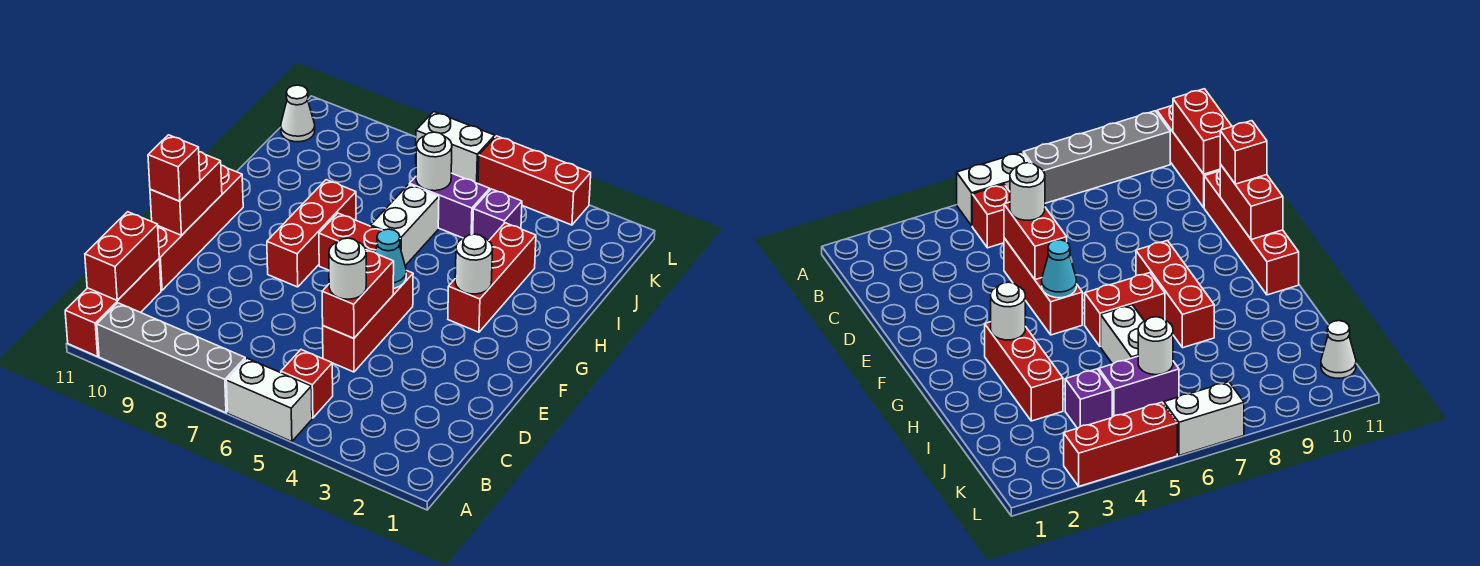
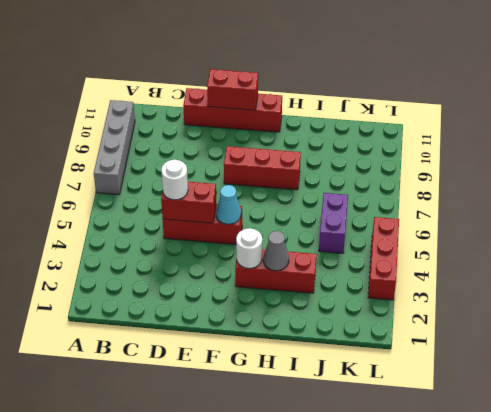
grey cone H3 level 2 -> none
none -> white brick A5:A6 level 1
none -> red brick A11:C11 level 1
none -> red brick B5 level 1

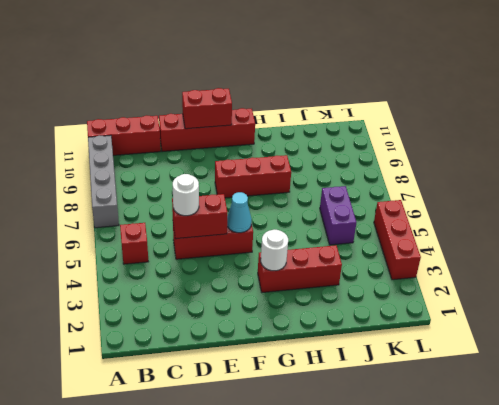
none -> white brick A5:A6 level 1
none -> red brick G6:G7 level 1
none -> white brick H6:I6 level 1

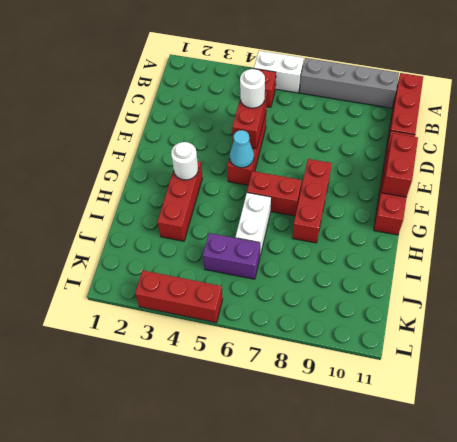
none -> purple brick J4 level 1
none -> white cone K11 level 1
none -> white brick L6:L7 level 1

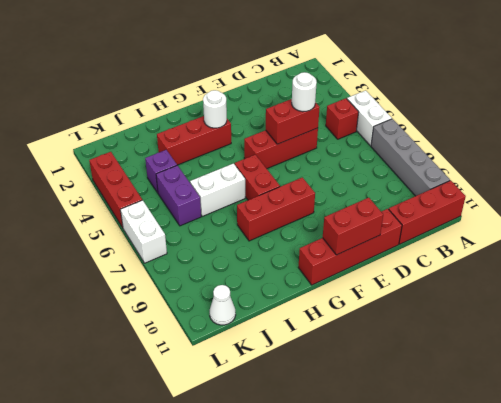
none -> red brick B11:C11 level 2
none -> cyan cone F5 level 2
none -> white round brick J6 level 2

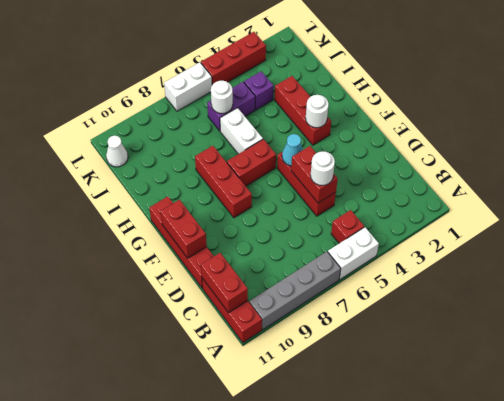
none -> red brick E11 level 3

